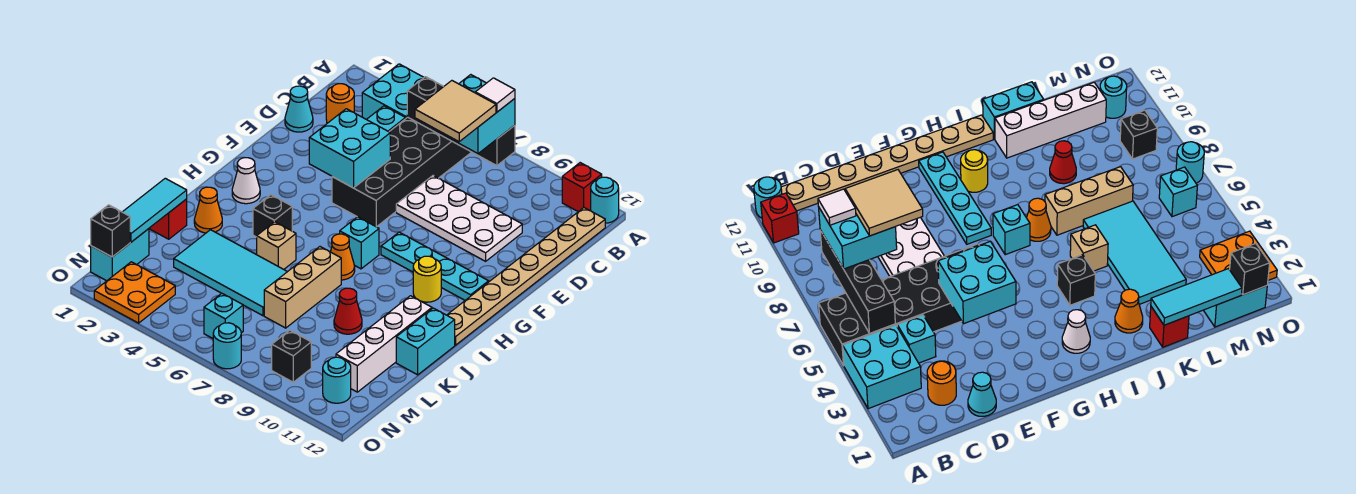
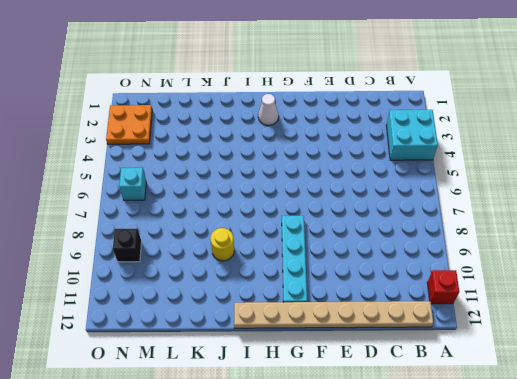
yellow round brick J9 level 1 -> yellow round brick H10 level 1
none -> black brick A5:F6 level 1
none -> cyan round brick A12 level 1
none -> orange round brick C2 level 1
none -> cyan brick C4 level 1

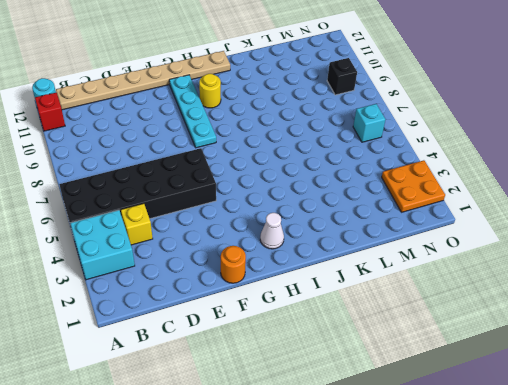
yellow brick C4 level 1 -> cyan brick C4 level 1
orange round brick F1 level 1 -> orange round brick C2 level 1
none -> cyan cone D1 level 1
none -> white plate D7:E10 level 1
none -> cyan brick H7 level 1
none -> black brick I4 level 1

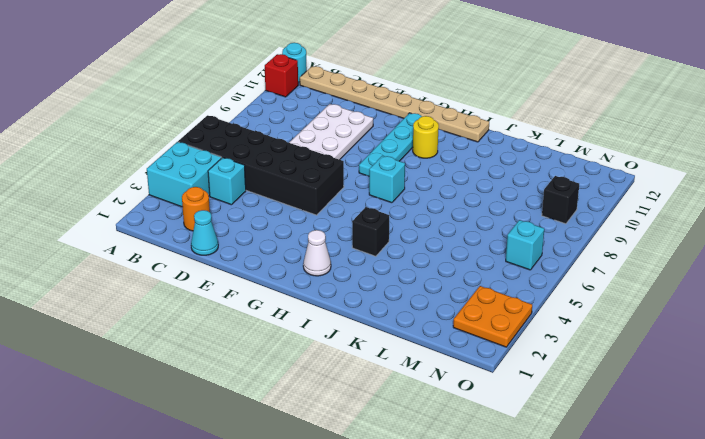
none -> orange cone I7 level 1
none -> orange cone J2 level 1
none -> tan brick J5 level 1
none -> tan brick J7:L7 level 1

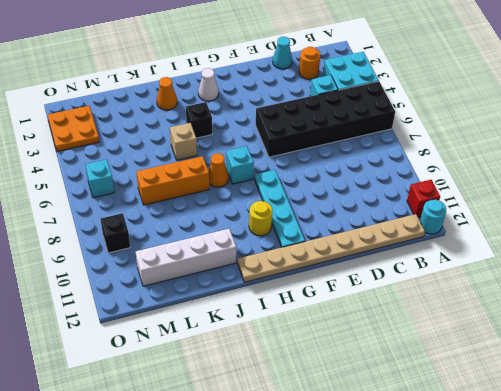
orange brick J7:L7 level 1 -> tan brick J7:L7 level 1
none -> white plate D7:E10 level 1
none -> cyan brick J12:K12 level 1
none -> red brick K1 level 1
none -> cyan tile K3:L6 level 1

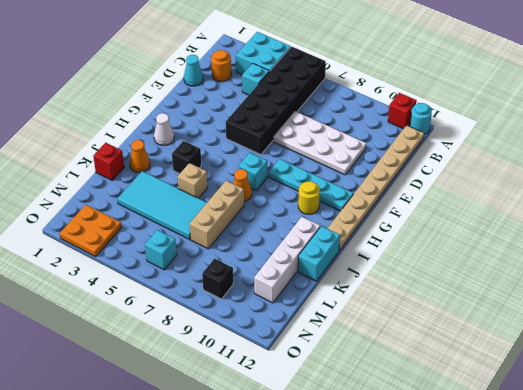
none -> red cone K9 level 1
none -> cyan brick M1:N1 level 1
none -> cyan round brick N11 level 1
none -> cyan round brick O7 level 1

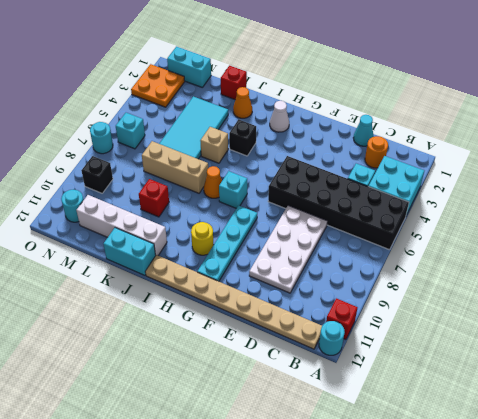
red brick K9 level 1 -> red cone K9 level 1
none -> black brick B5:B8 level 2
none -> cyan brick E4:F5 level 2
none -> cyan tile K1:M1 level 2
none -> black brick N1 level 2

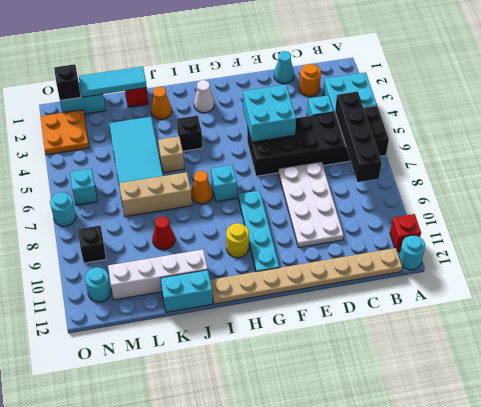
none -> cyan brick B7:C8 level 3
none -> white tile B8 level 4
none -> tan tile C7:D8 level 4

